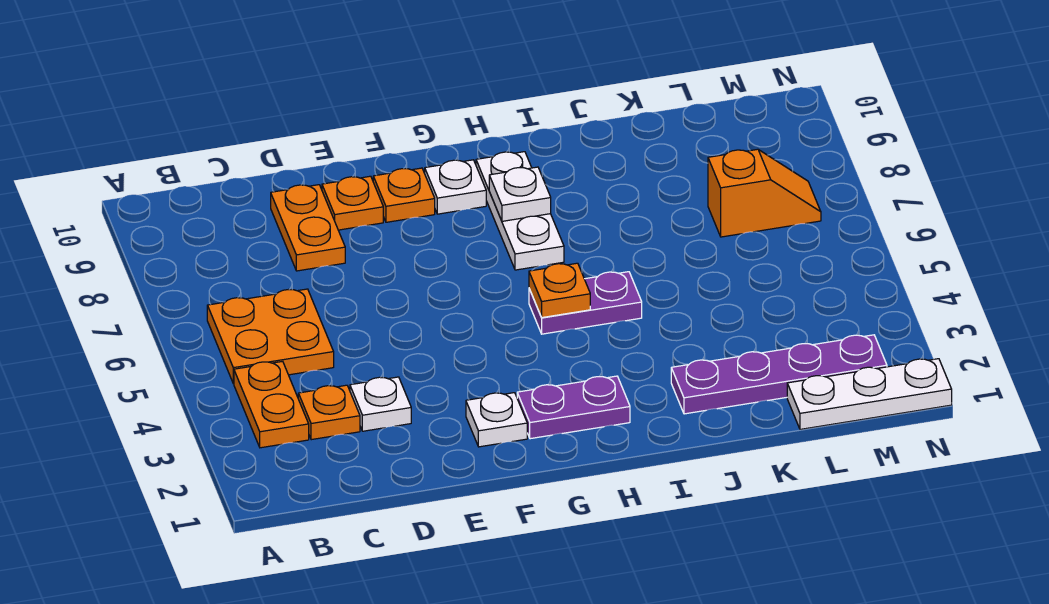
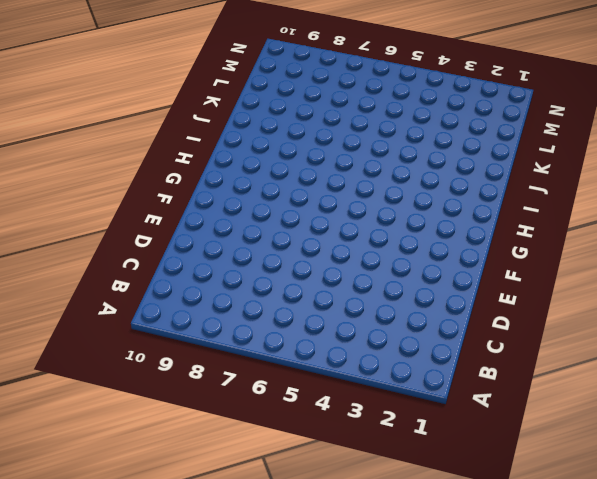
none -> orange plate B3:B4 level 1
none -> orange plate B5:C6 level 1
none -> orange plate C3 level 1

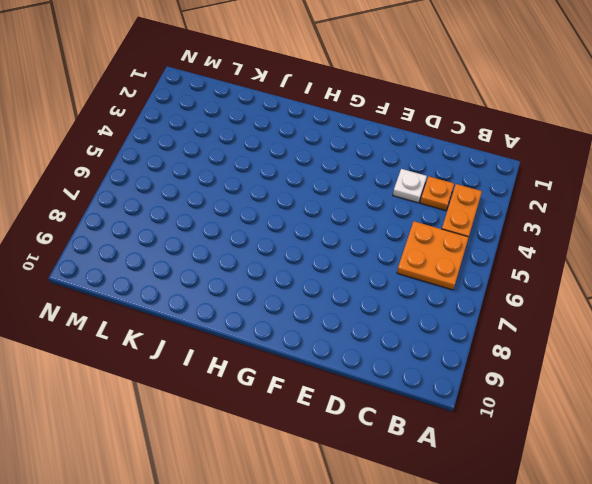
none -> orange plate D8:D9 level 1
none -> orange plate E9 level 1
none -> white plate F2 level 1

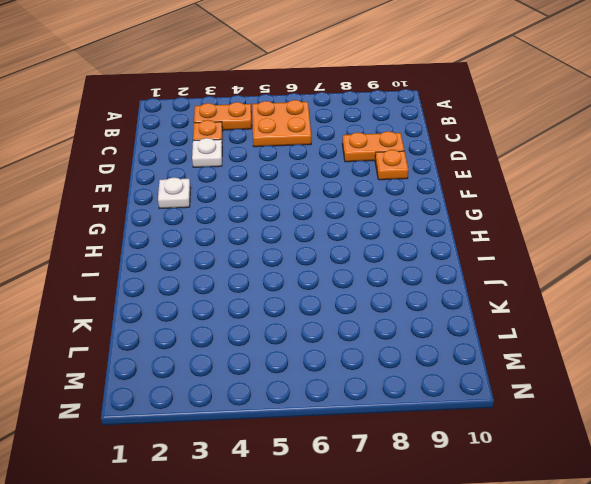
none -> orange plate F9 level 1
none -> purple plate G2:H2 level 1
none -> white plate G9 level 1

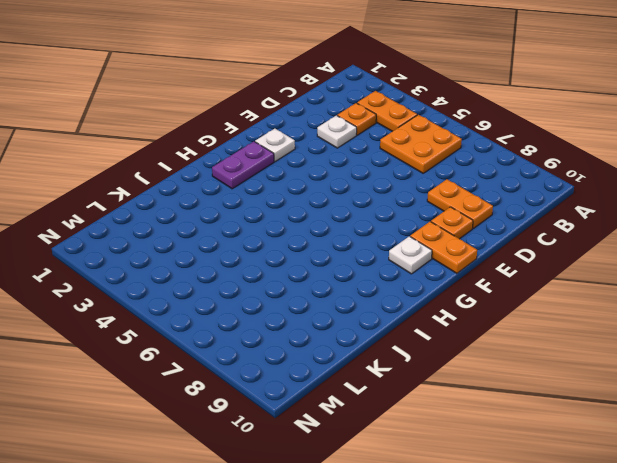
orange plate F9:F10 level 1 -> orange plate F9 level 1
none -> purple plate H5:I5 level 1
none -> white plate H7:H9 level 1
none -> purple plate J2:M2 level 1

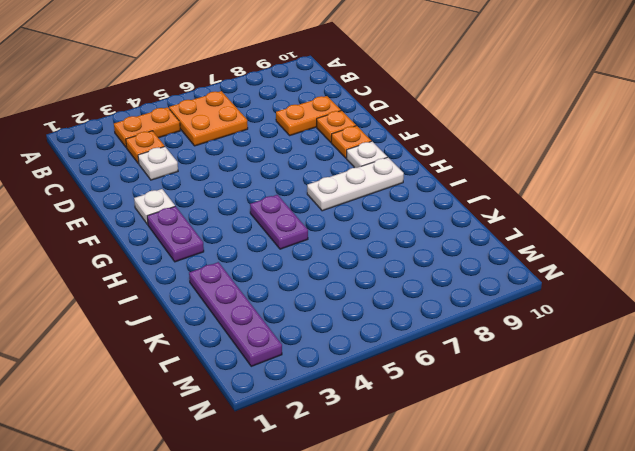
none -> white plate L1:N1 level 1
none -> orange slope L7:M7 level 1 top L
none -> orange plate H5 level 2

